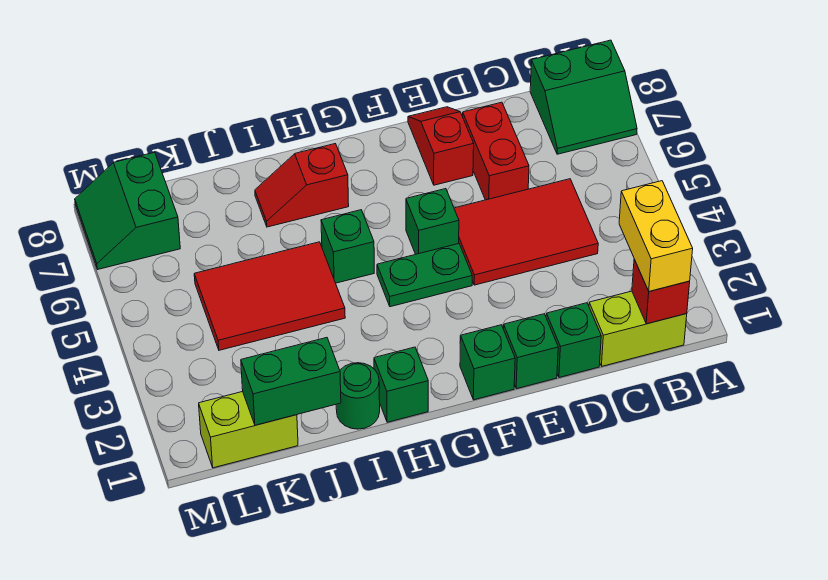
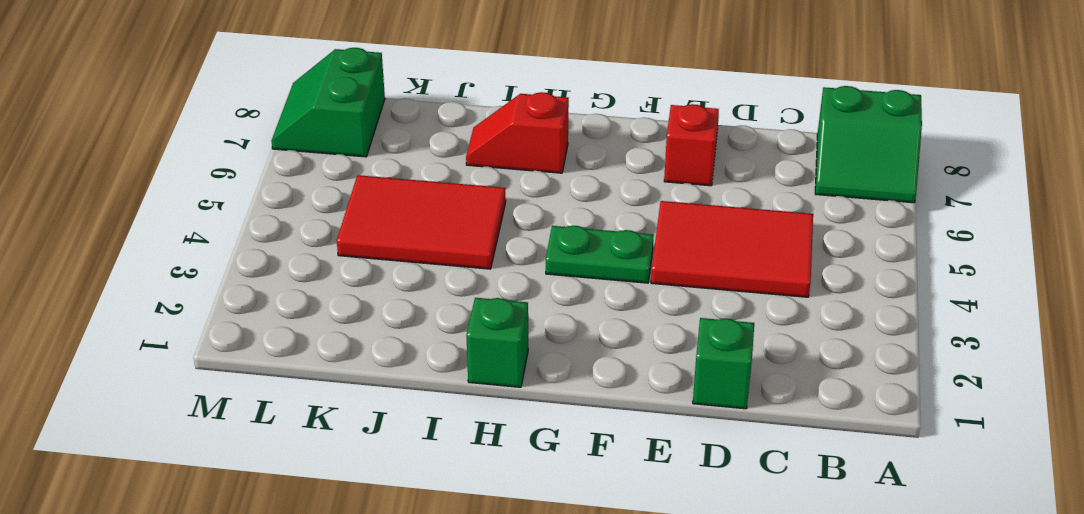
none -> lime brick B1:C1 level 1
none -> red brick D6:D7 level 1
none -> green brick E1 level 1

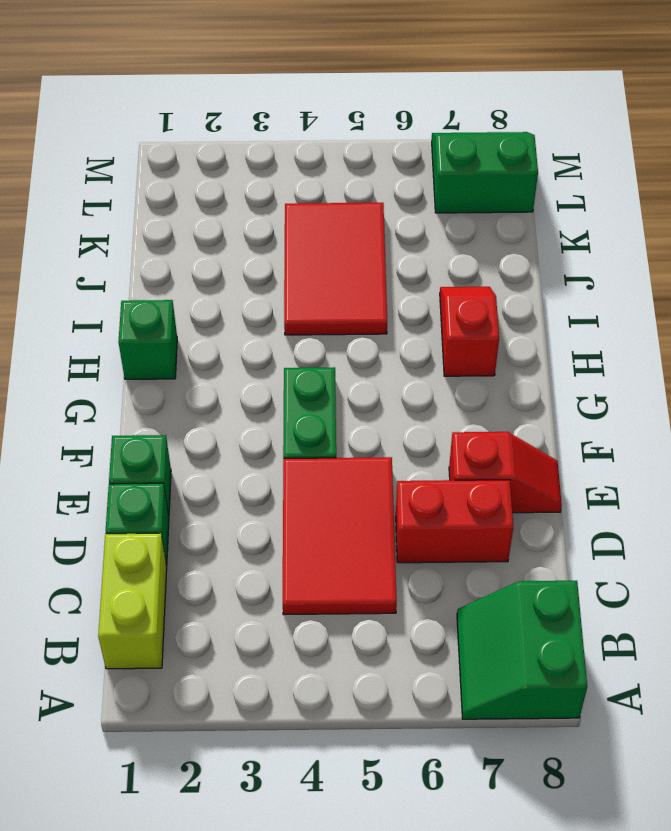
none -> green brick F1 level 1
none -> green brick F5 level 1
none -> green brick H5 level 1

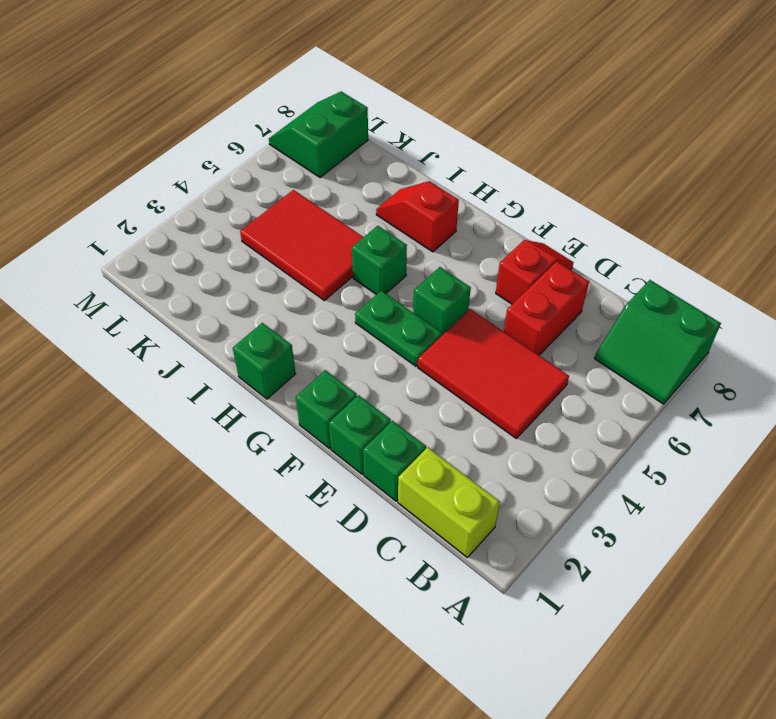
none -> green round brick I1 level 1
none -> lime brick K1:L1 level 1
none -> red brick B1 level 2

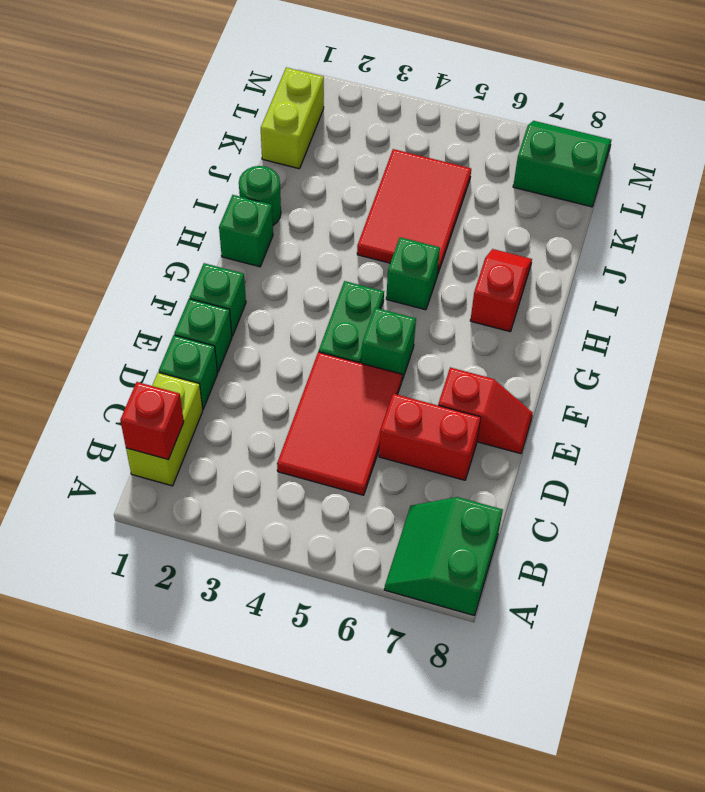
none -> green brick J1:K1 level 2
none -> yellow brick B1:B2 level 3

